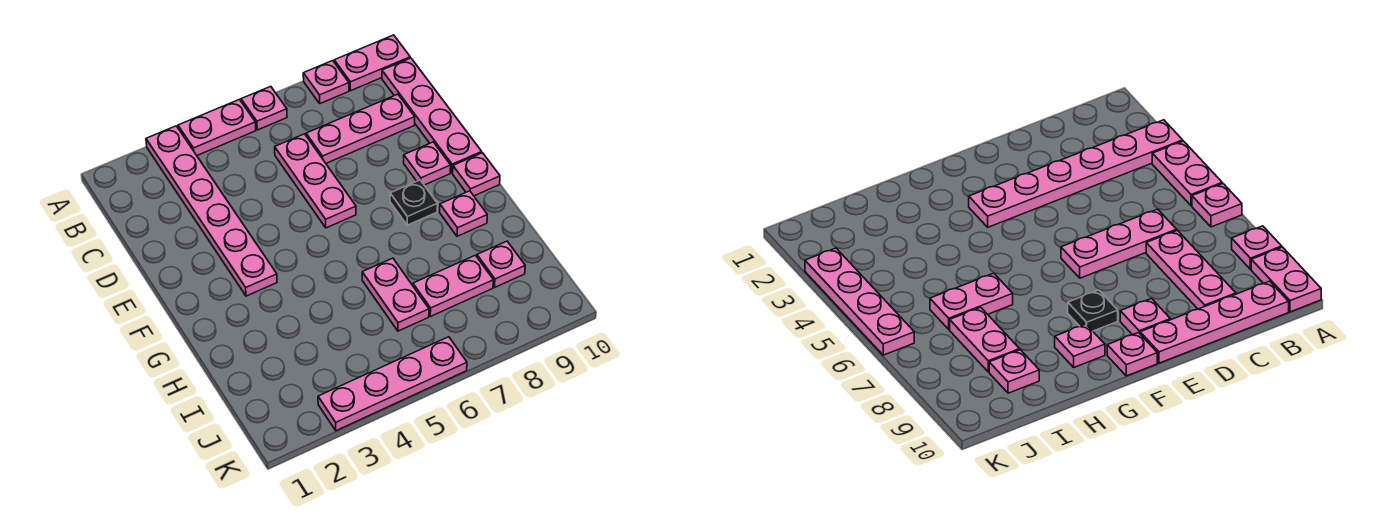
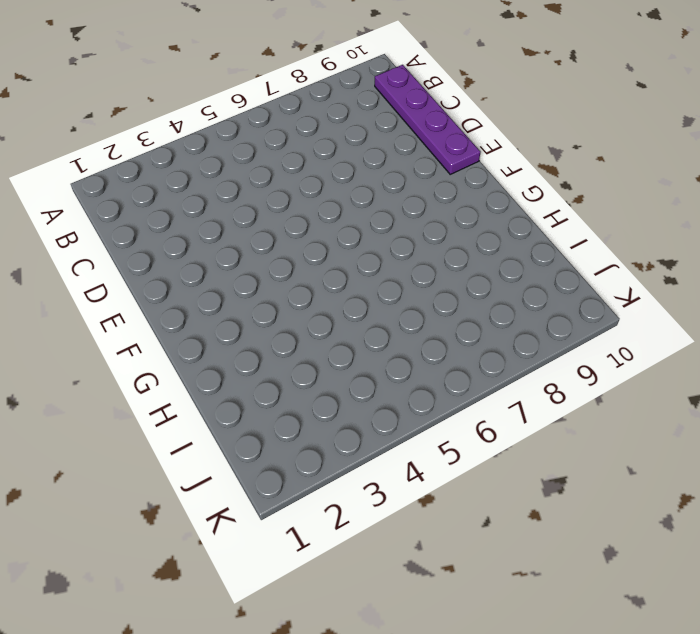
purple plate B10:E10 level 1 -> pink plate B10:E10 level 1
none -> pink plate A3:F3 level 1
none -> pink plate A4:A5 level 1
none -> pink plate A6 level 1

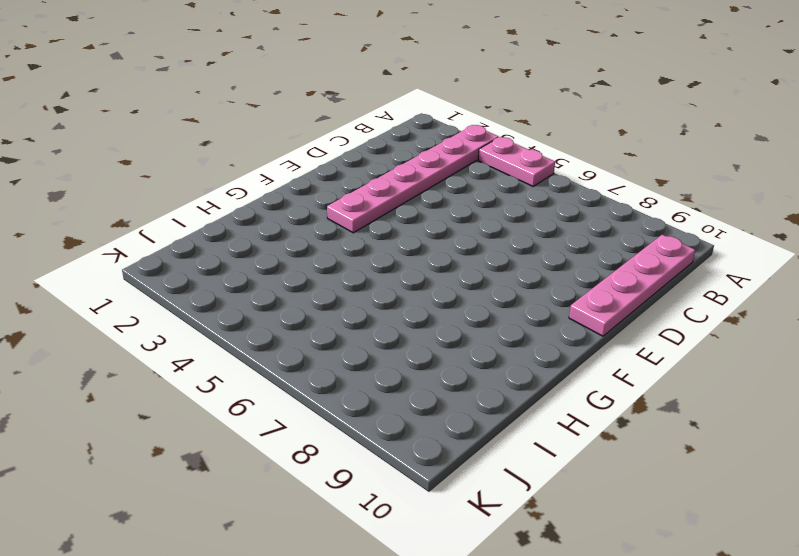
none -> pink plate A6 level 1
none -> pink plate A8 level 1
none -> pink plate A9:A10 level 1

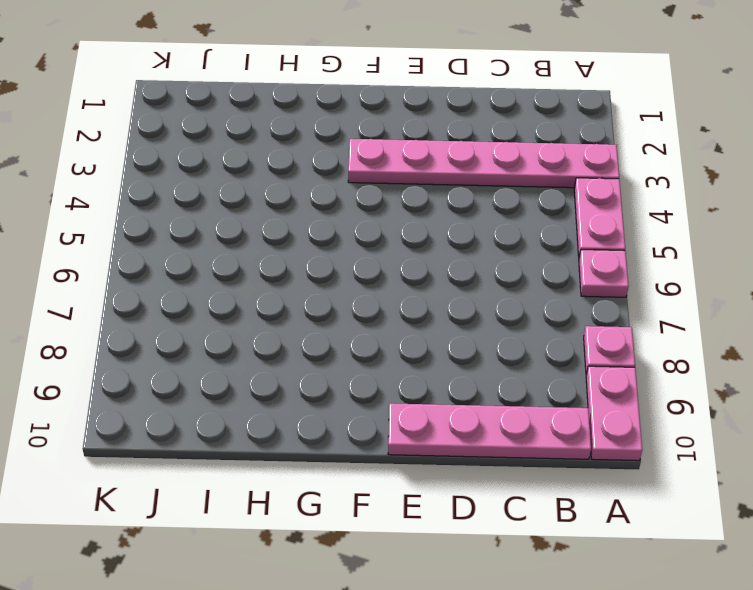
none -> pink plate C6:E6 level 1
none -> pink plate C7:C9 level 1
none -> pink plate E9 level 1

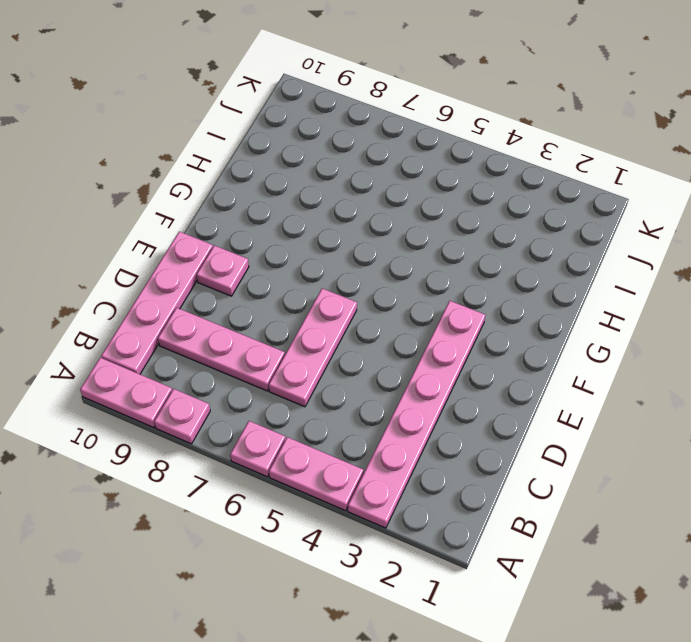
none -> black plate F8 level 1
none -> pink plate F10 level 1
none -> pink plate G9 level 1

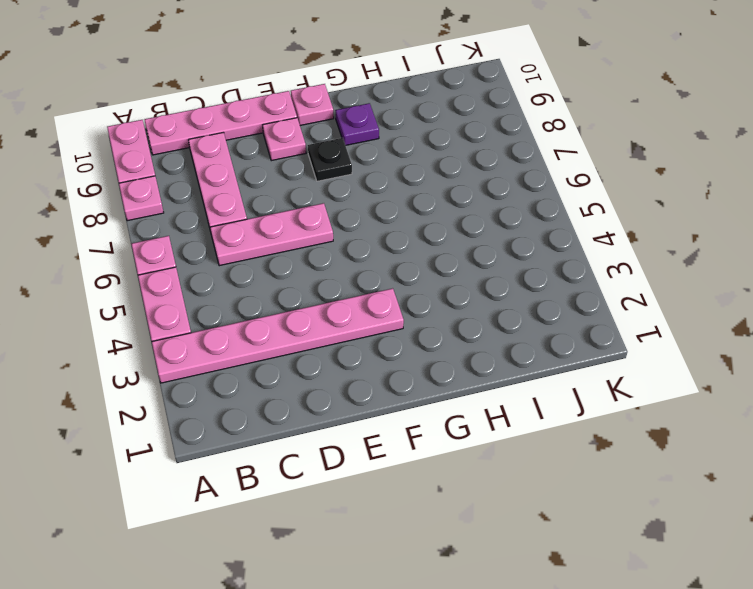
purple plate G9 level 1 -> pink plate G9 level 1
none -> pink plate H6:I6 level 1
none -> pink plate I7:I8 level 1
none -> pink plate I9 level 1

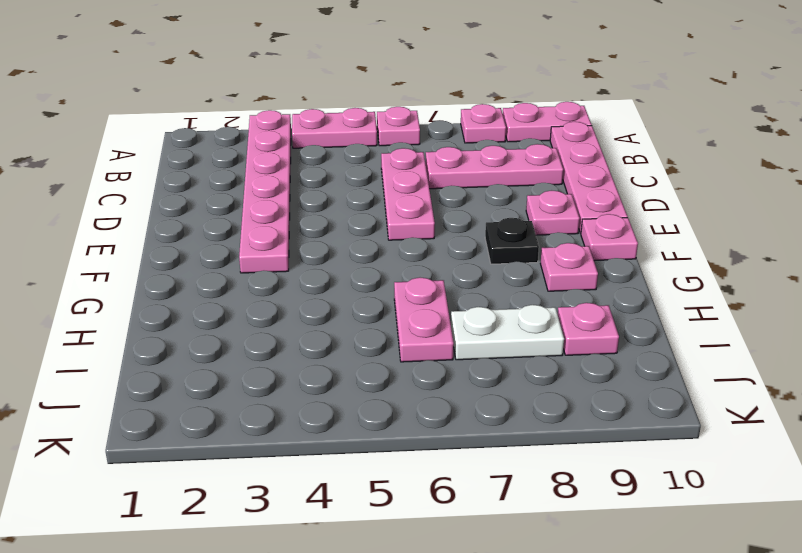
white plate I7:I8 level 1 -> pink plate I7:I8 level 1
none -> pink plate K3:K6 level 1

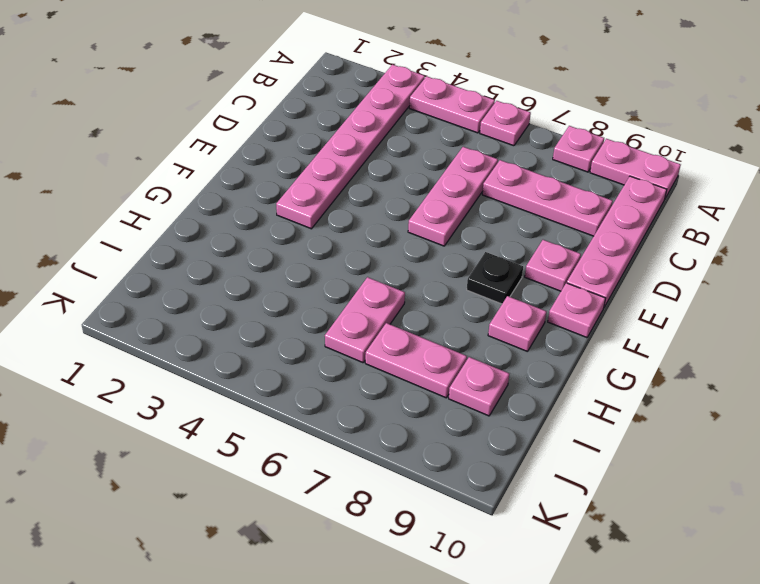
none -> pink plate K3:K6 level 1

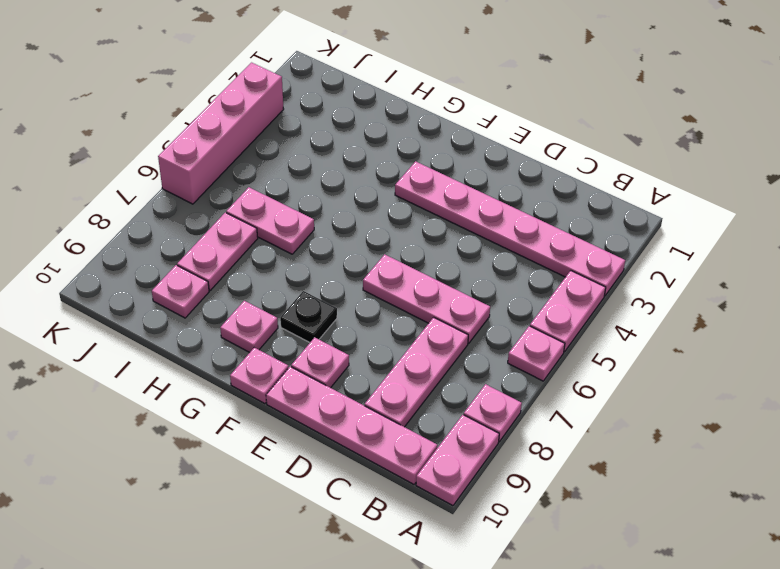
pink brick K3:K6 level 1 -> pink plate K3:K6 level 1

